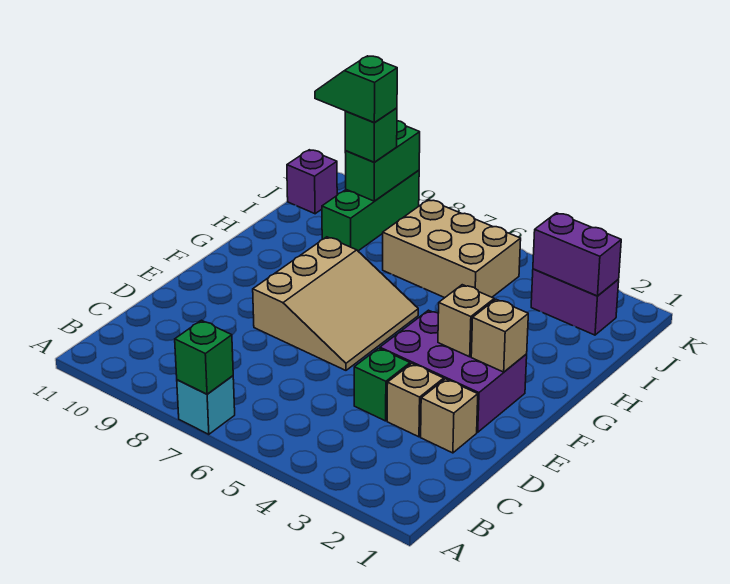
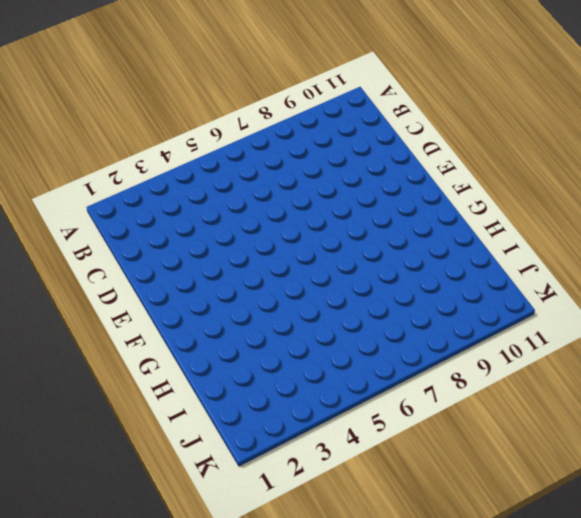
none -> cyan brick A7 level 1
none -> tan brick D2 level 1
none -> tan brick D3 level 1

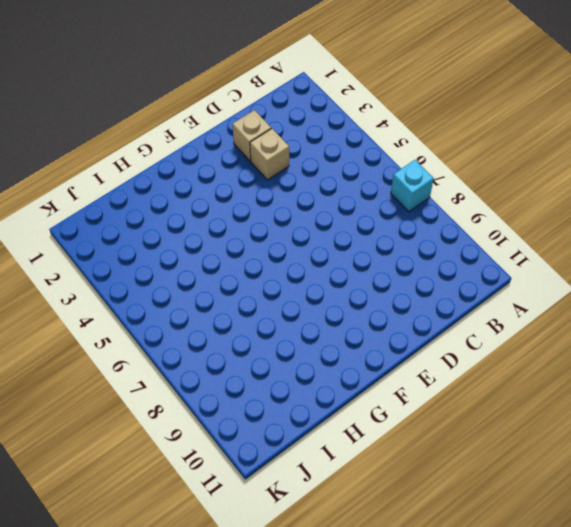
none -> green brick D4 level 1
none -> purple brick E2:F4 level 1
none -> tan slope E6:G8 level 1 top 8

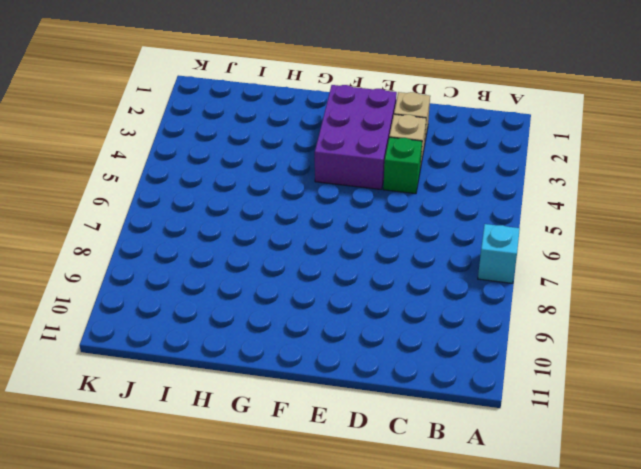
none -> tan slope E6:G8 level 1 top 8
none -> tan brick I5:J7 level 1
none -> green brick I9:K9 level 1

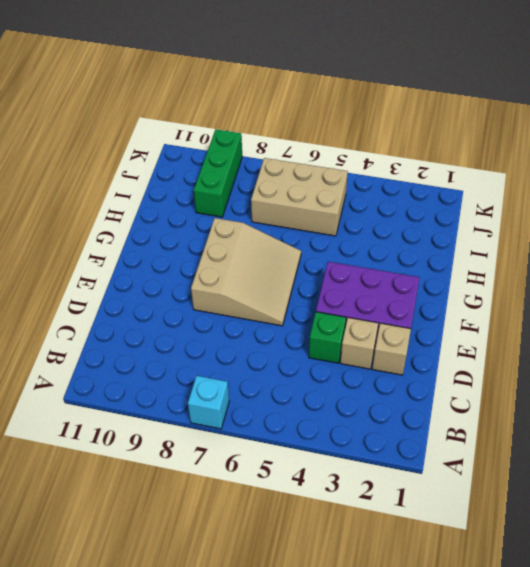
none -> purple brick J2:J3 level 1
none -> purple brick J11 level 1
none -> green brick A7 level 2

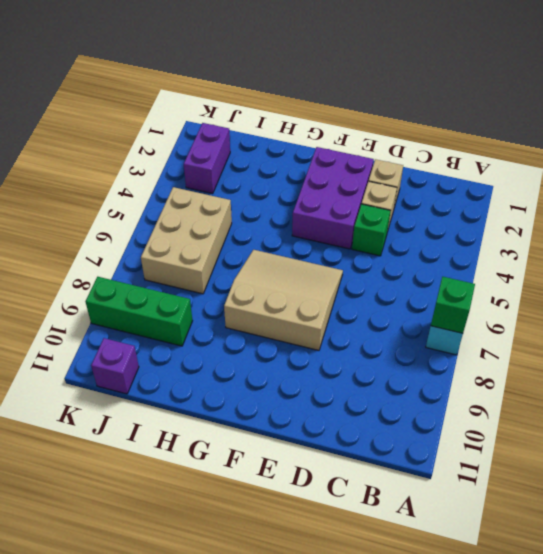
none -> tan brick F2 level 2
none -> tan brick F3 level 2
none -> purple brick J2:J3 level 2

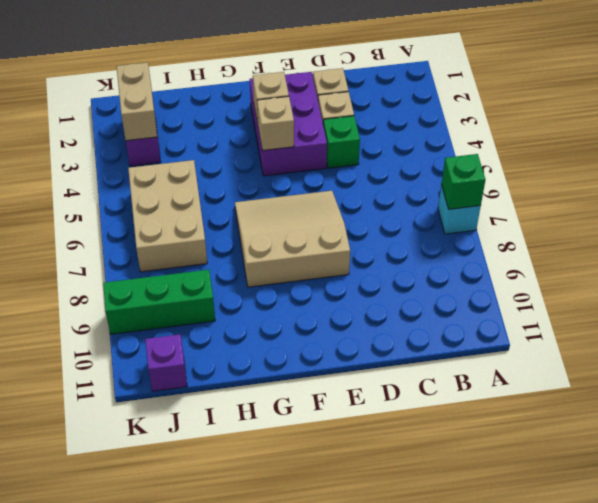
tan brick F4 level 2 -> tan brick F2 level 2
tan brick J2:J3 level 2 -> purple brick J2:J3 level 2
none -> green brick J9:K9 level 2
none -> green brick J9 level 3
none -> green slope J9:J10 level 4 top 9

